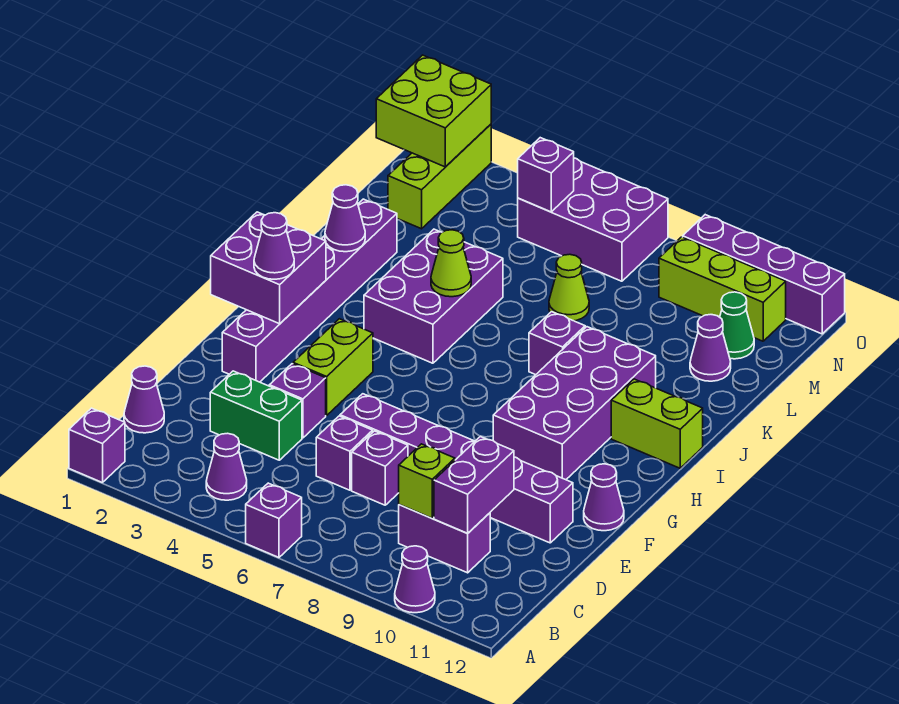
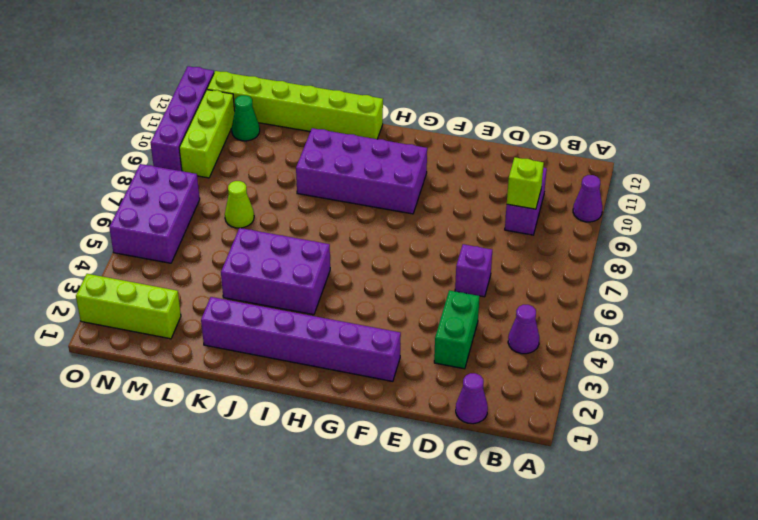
lime brick I12:N12 level 1 -> lime brick I11:I12 level 1
none -> purple brick A1 level 1
none -> purple brick A6 level 1
none -> purple brick D7 level 1
none -> purple brick E4 level 1

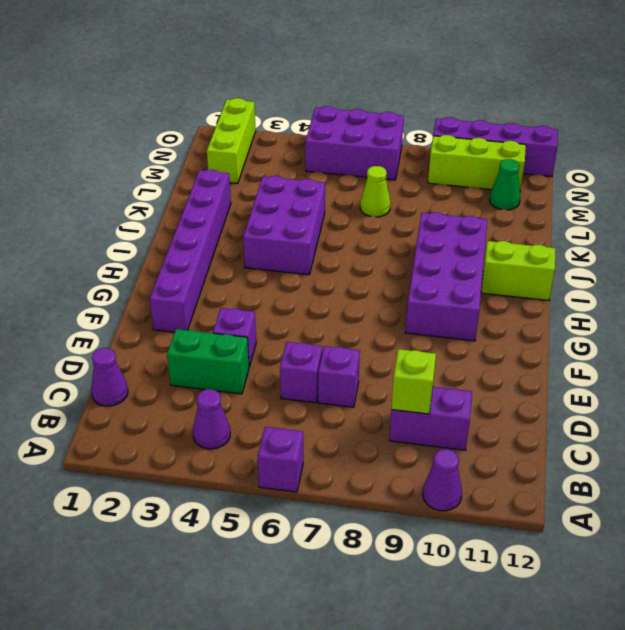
none -> purple brick A1 level 1
none -> purple brick E6:E11 level 1
none -> lime brick F4:G4 level 1
none -> purple cone F12 level 1

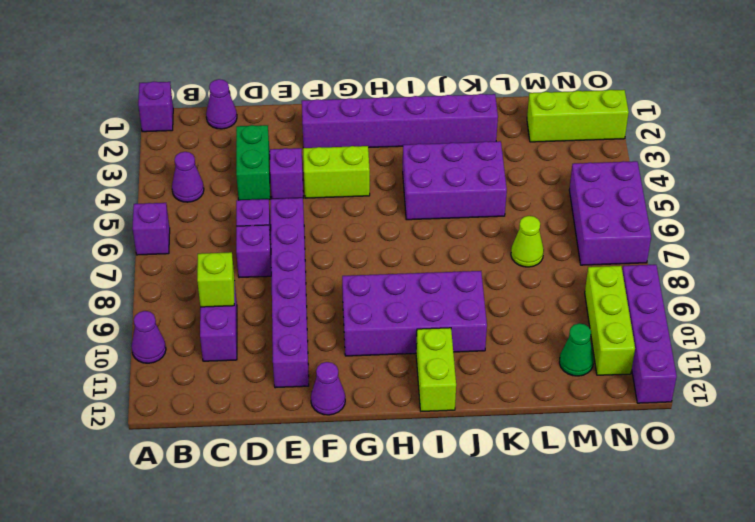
none -> purple brick J8 level 1
none -> purple cone L11 level 1
none -> purple brick C10:D10 level 2
none -> purple brick G1:H2 level 2

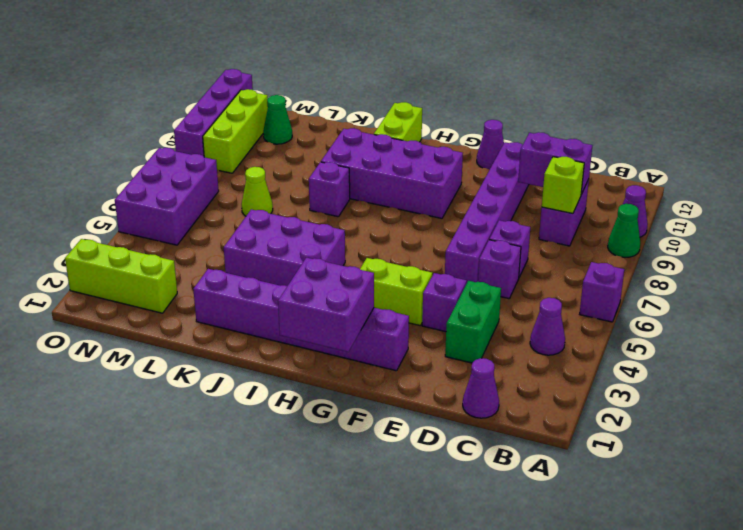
green cone A9 level 1 -> none
none -> purple brick A1 level 1
none -> purple cone L11 level 1
none -> purple cone J2 level 2
none -> lime cone J5 level 2

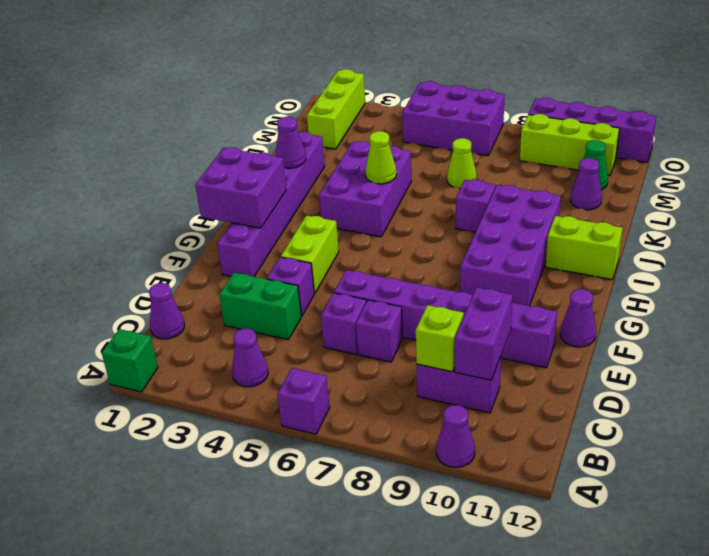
green brick A1 level 1 -> purple brick A1 level 1
none -> lime brick N1:O2 level 2
none -> purple brick N5 level 2
none -> purple cone G2 level 3

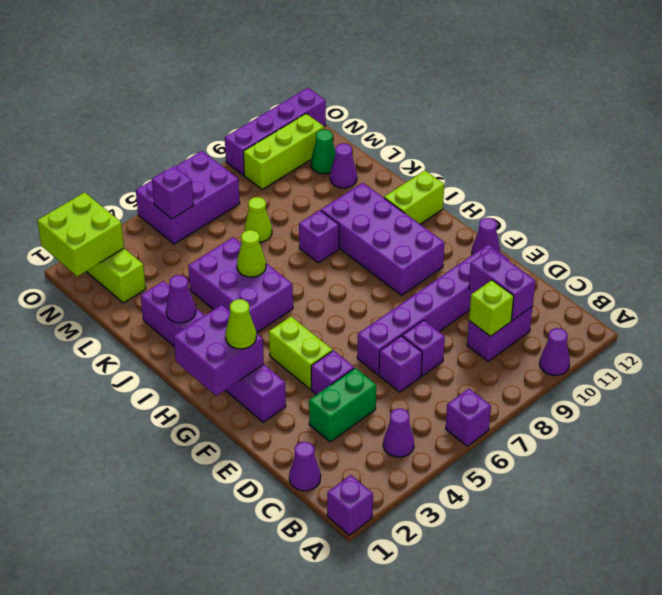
lime cone G2 level 3 -> purple cone G2 level 3

